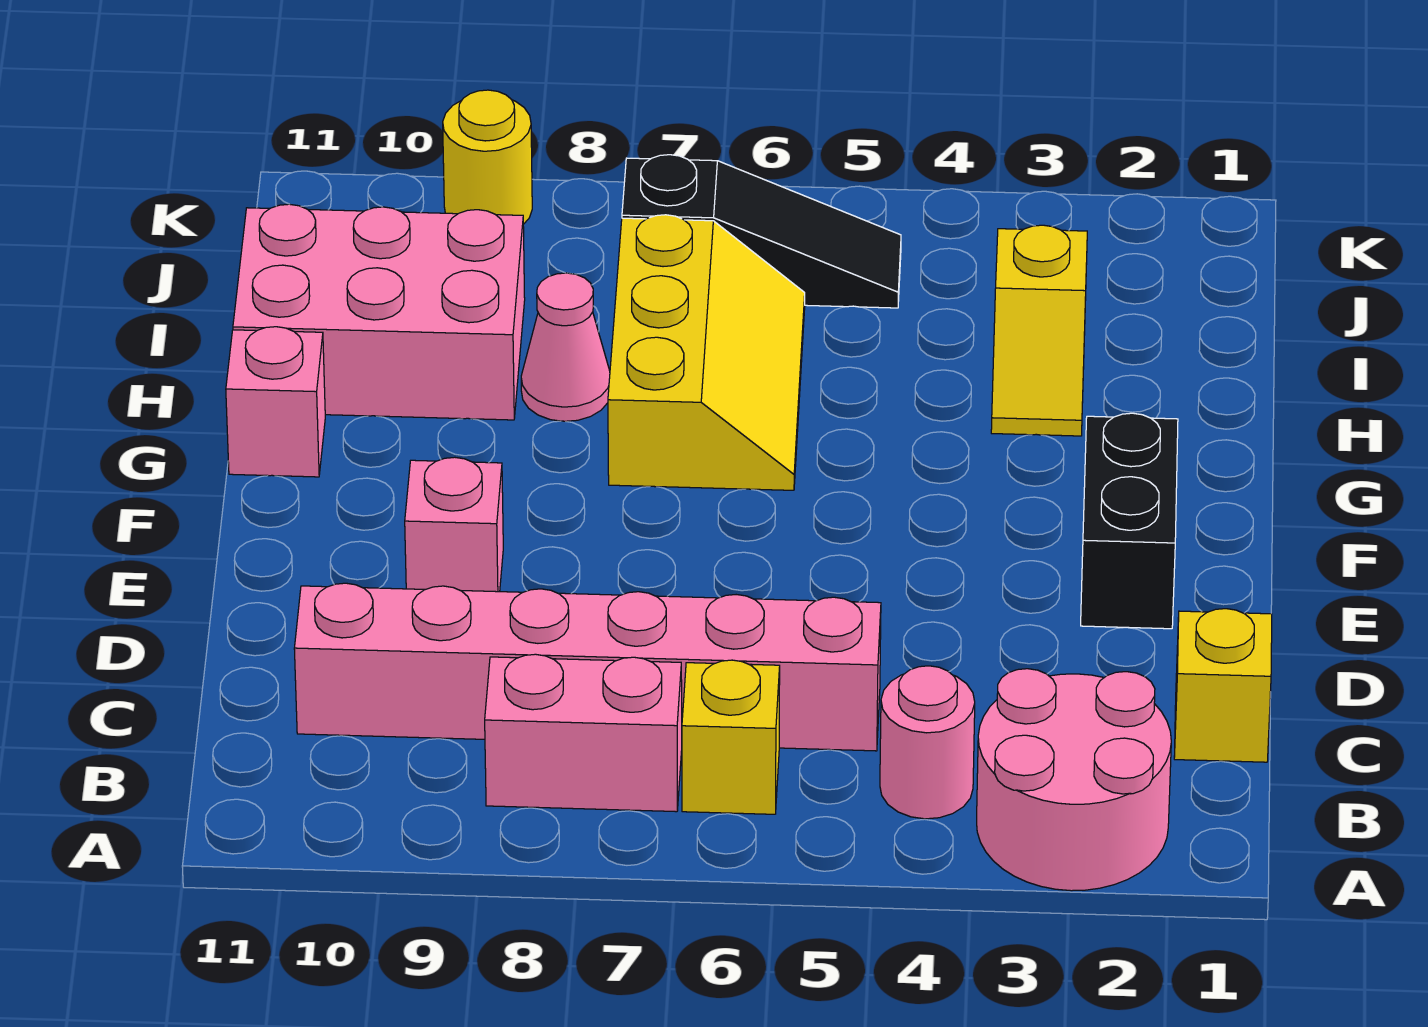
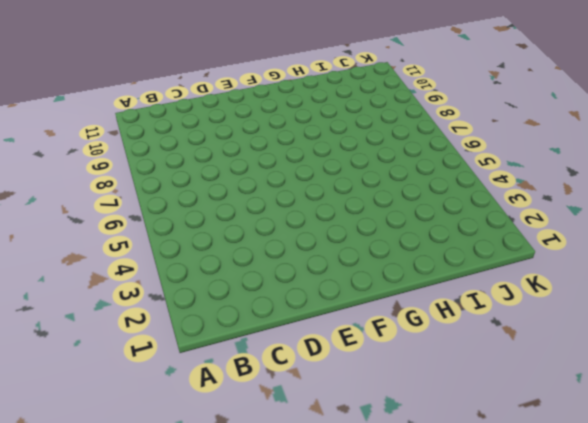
none -> pink round brick A2:B3 level 1
none -> pink round brick B4 level 1
none -> yellow brick B6 level 1

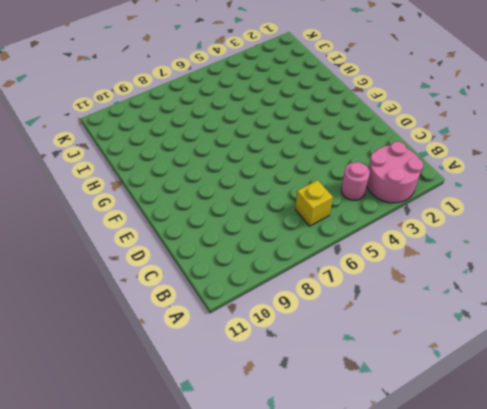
none -> pink brick B7:B8 level 1
none -> yellow brick C1 level 1
none -> pink brick C5:C10 level 1

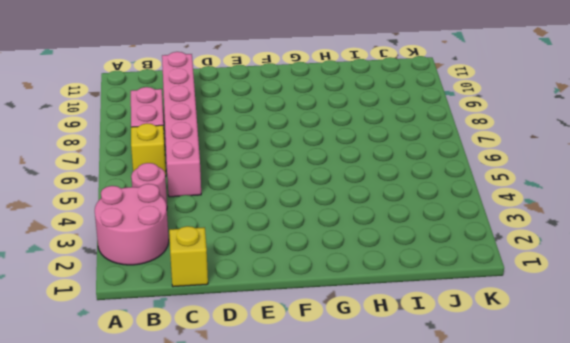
none -> black brick E2:F2 level 1
none -> pink brick E9 level 1
none -> yellow slope G6:I7 level 1 top 7

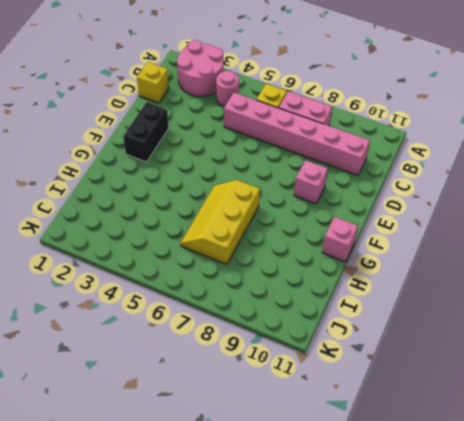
none -> yellow slope H3:I3 level 1 top I
none -> pink cone H8 level 1
none -> pink brick H9:I11 level 1

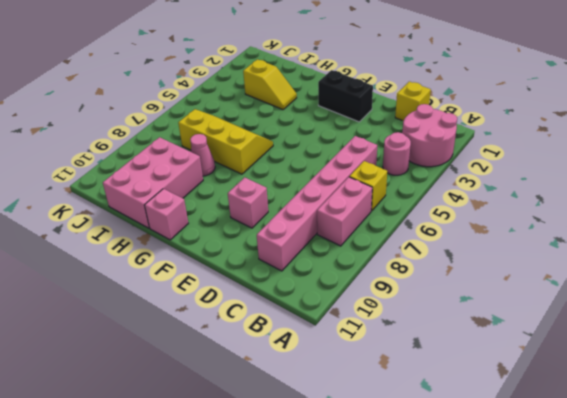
none -> black slope J5:J7 level 1 top 7
none -> yellow round brick K9 level 1

